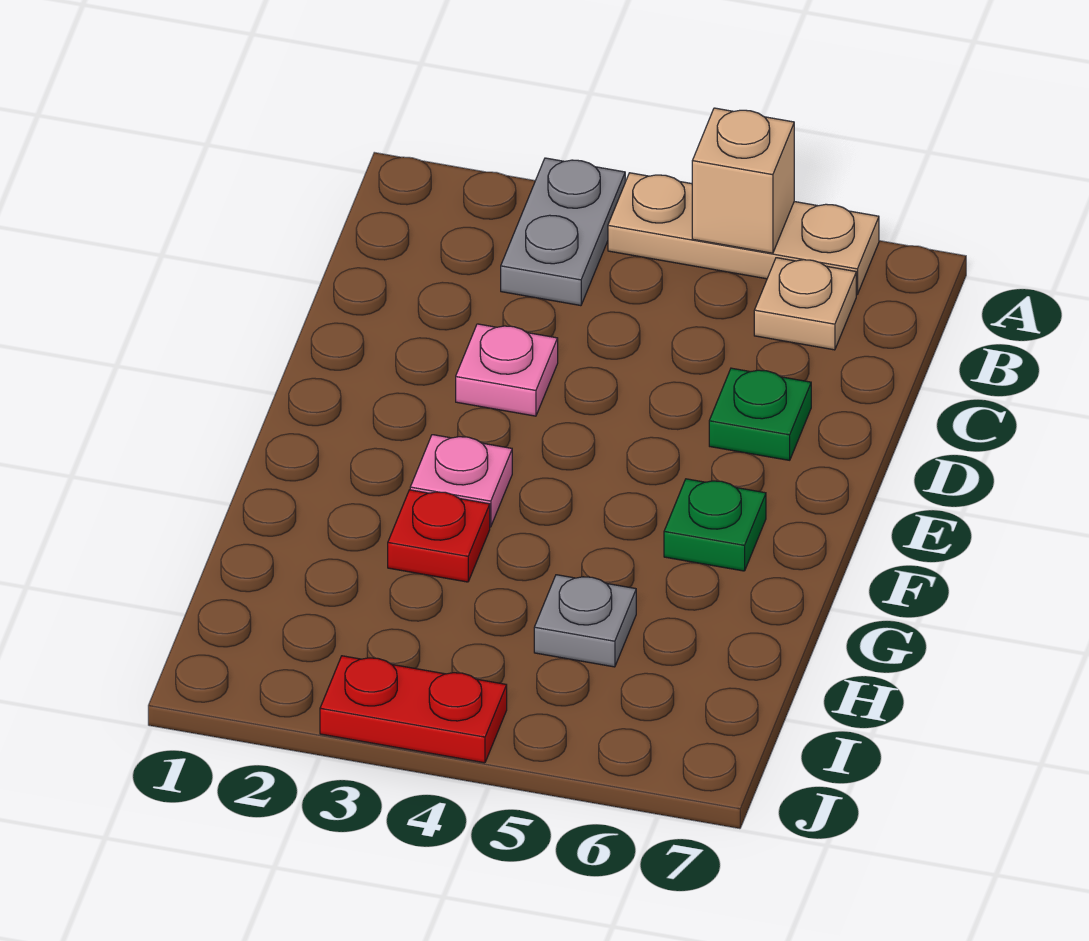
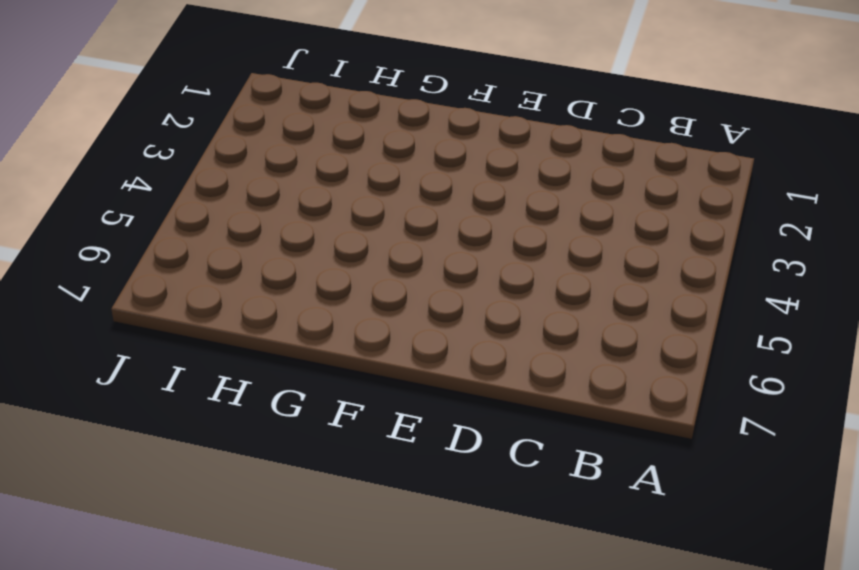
none -> grey plate A3:B3 level 1
none -> tan plate A4:A6 level 1

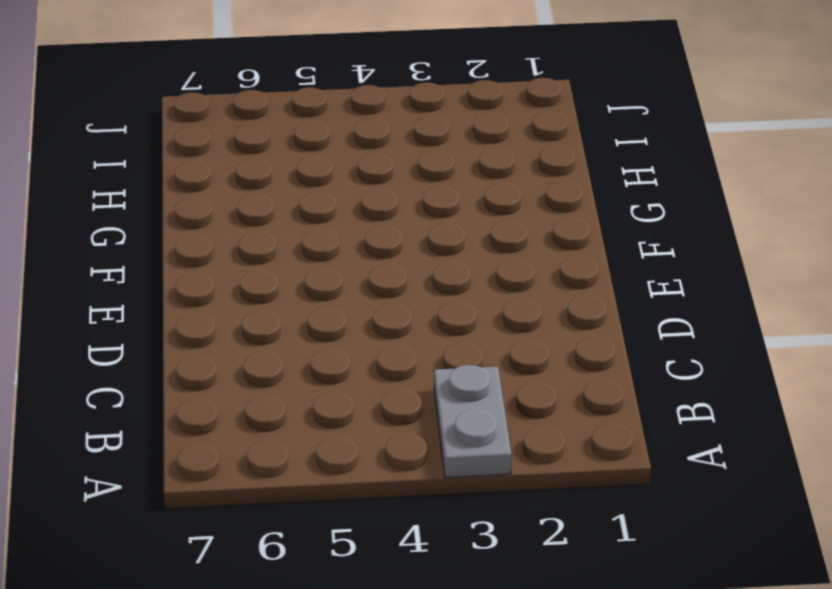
none -> tan plate A4:A6 level 1
none -> tan plate B6 level 1

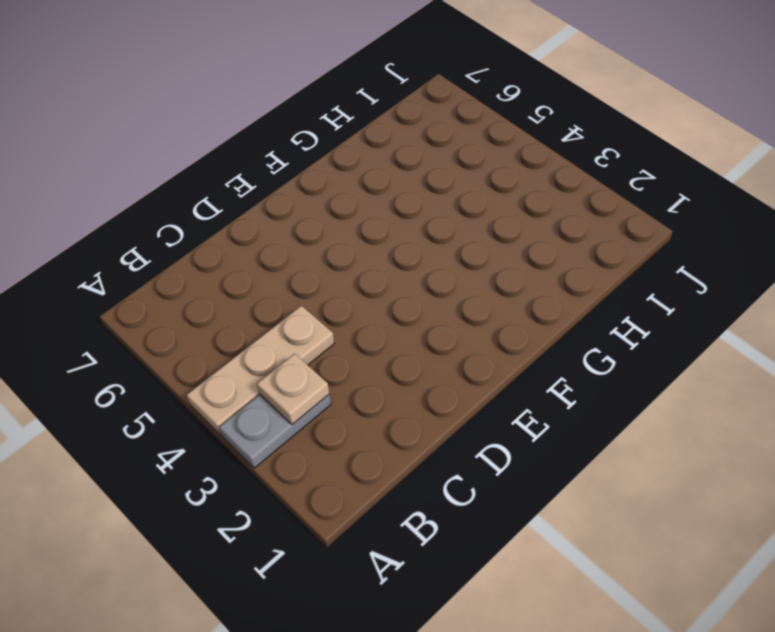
tan plate A4:C4 level 1 -> tan plate A4:A6 level 1
tan plate B3 level 2 -> tan plate B6 level 1
none -> pink plate D3 level 1
none -> green plate D6 level 1

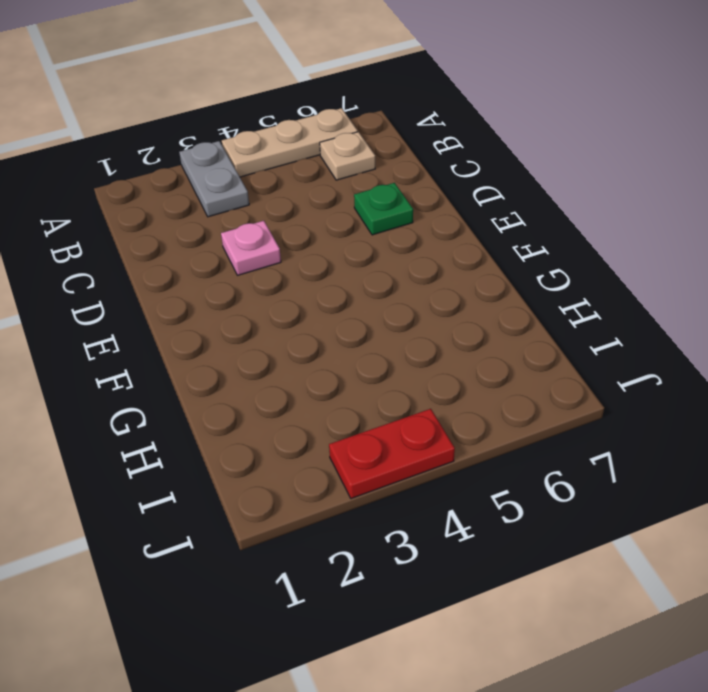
none -> pink plate F3 level 1
none -> green plate F6 level 1

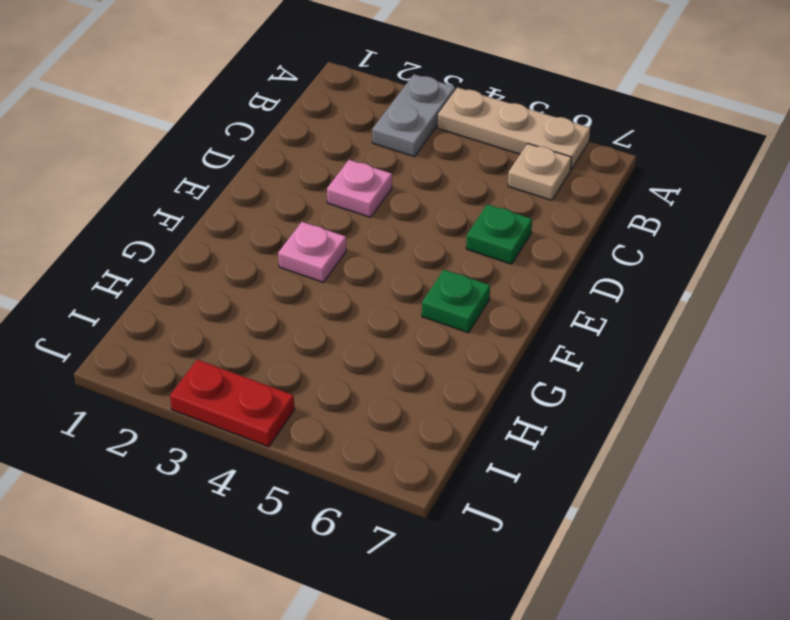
none -> red plate G3 level 1
none -> grey plate H5 level 1

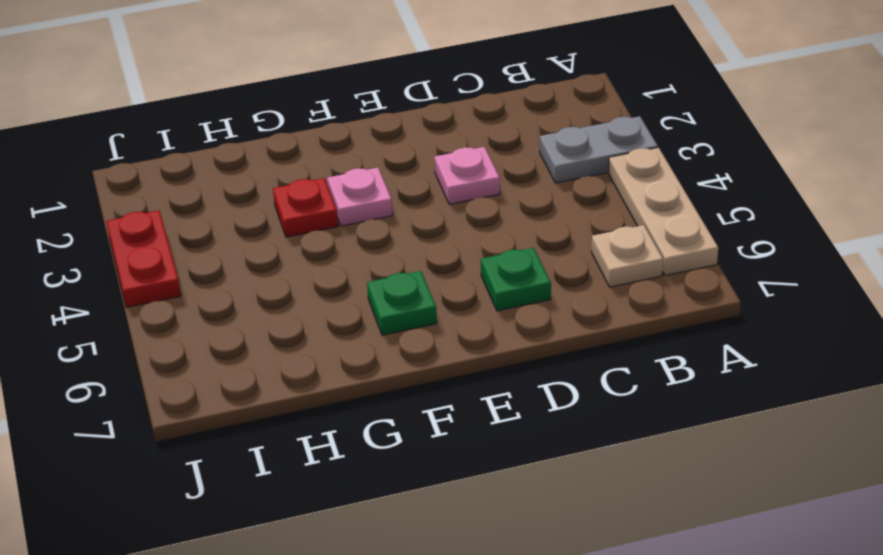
none -> grey plate H5 level 1
none -> tan brick A5 level 2

